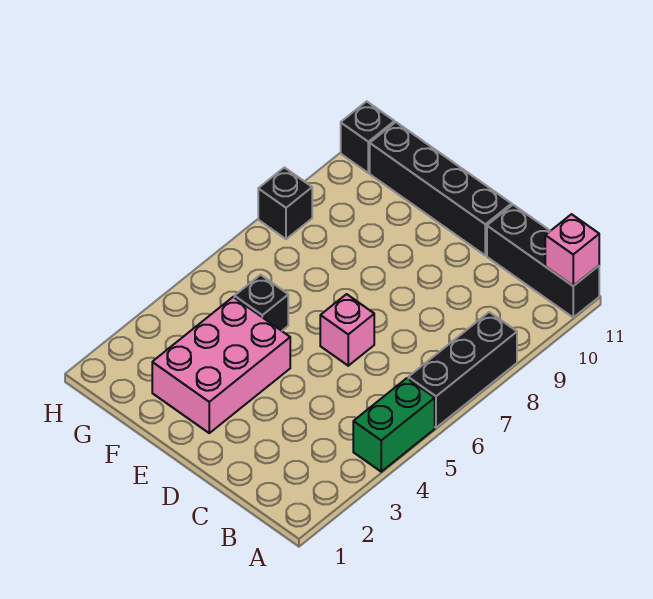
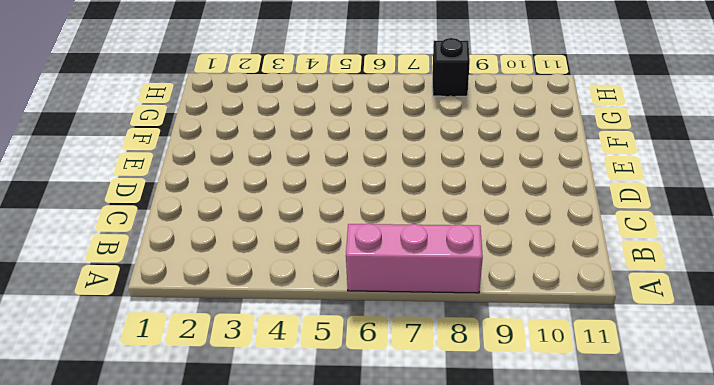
pink brick A6:A8 level 1 -> black brick A6:A8 level 1
none -> green brick A4:A5 level 1
none -> black brick A11:C11 level 1

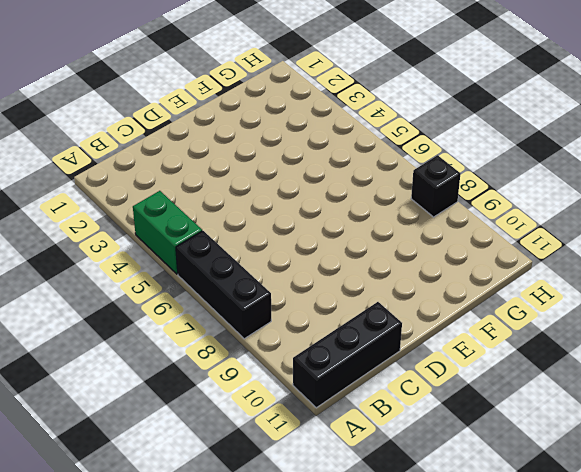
none -> pink brick D6 level 1
none -> black brick D11:G11 level 1

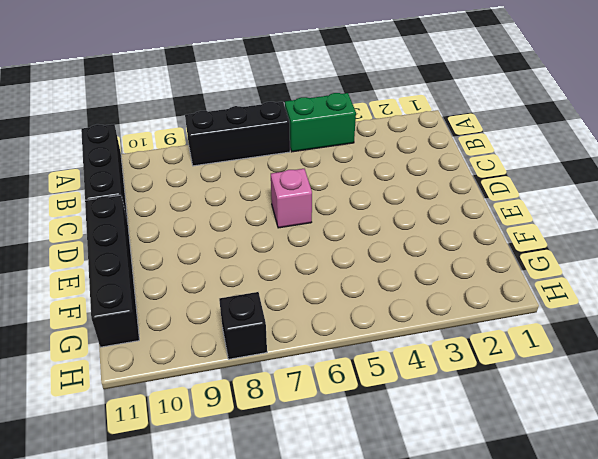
none -> pink brick E2:F4 level 1
none -> black brick F5 level 1

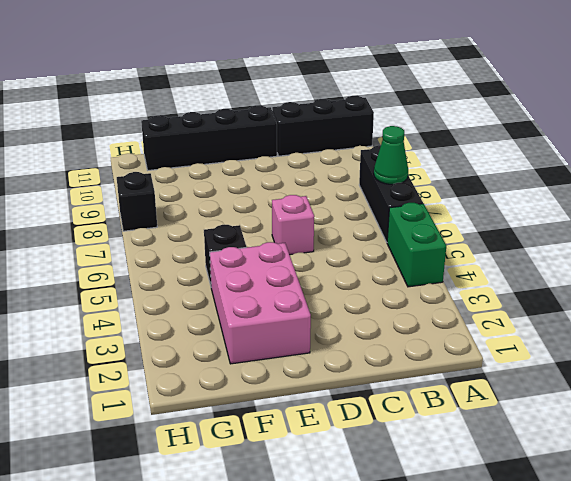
green cone A7 level 2 -> none
none -> black brick H11 level 1
none -> pink brick A11 level 2

